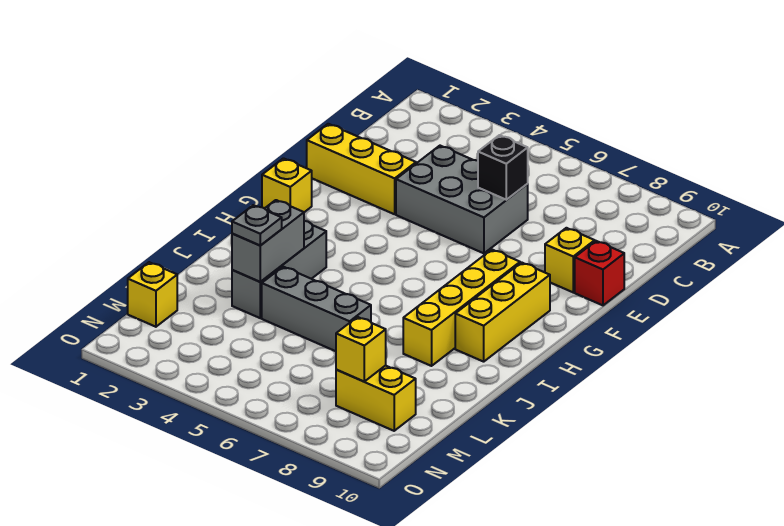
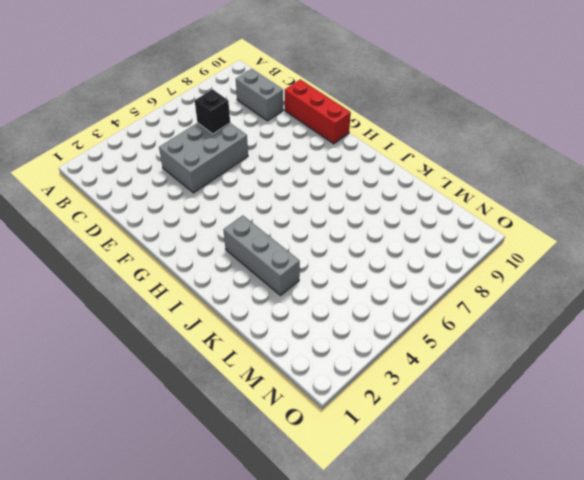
grey brick C9:D9 level 1 -> grey brick J3:K3 level 2
red brick E10:G10 level 1 -> red brick E10 level 1
none -> yellow brick E1:E3 level 1
none -> yellow brick E9 level 1
none -> yellow brick G1 level 1

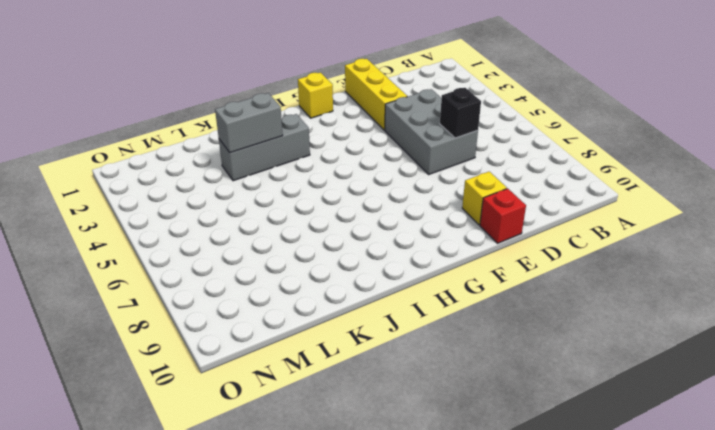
none -> yellow brick G8:J8 level 1
none -> yellow brick G9:I9 level 1
none -> grey brick K4:K6 level 1

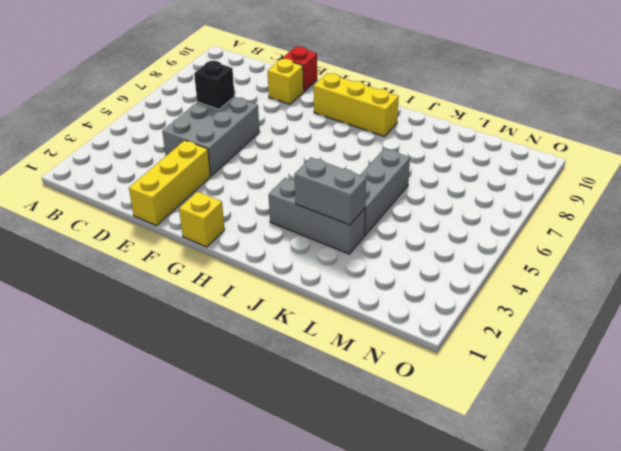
none -> yellow brick G8:J8 level 1
none -> yellow brick M1 level 1
none -> yellow brick M8:M9 level 1

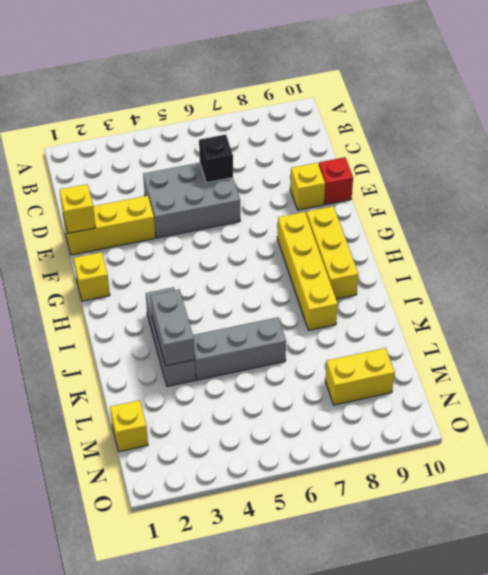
yellow brick E1 level 2 -> yellow brick M8 level 2
none -> grey plate K3 level 3

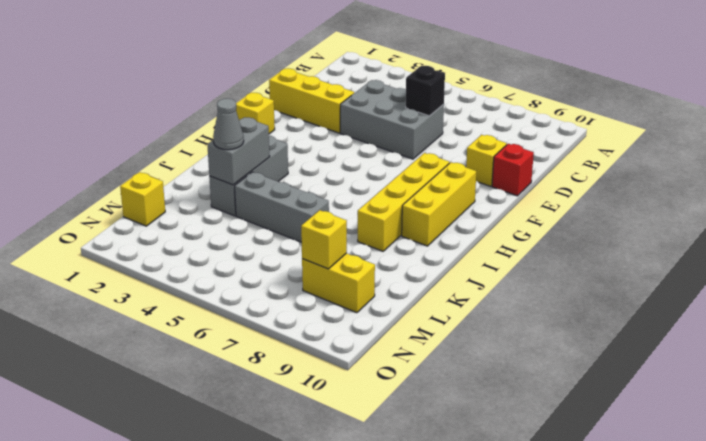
grey cone K3 level 3 -> grey plate K3 level 3

